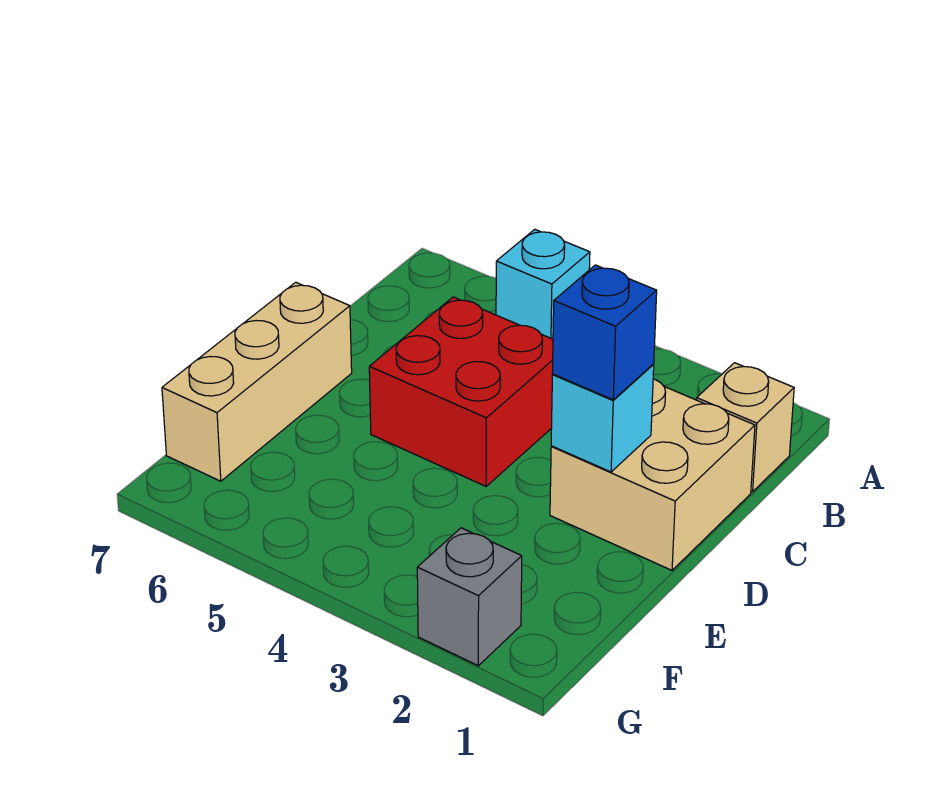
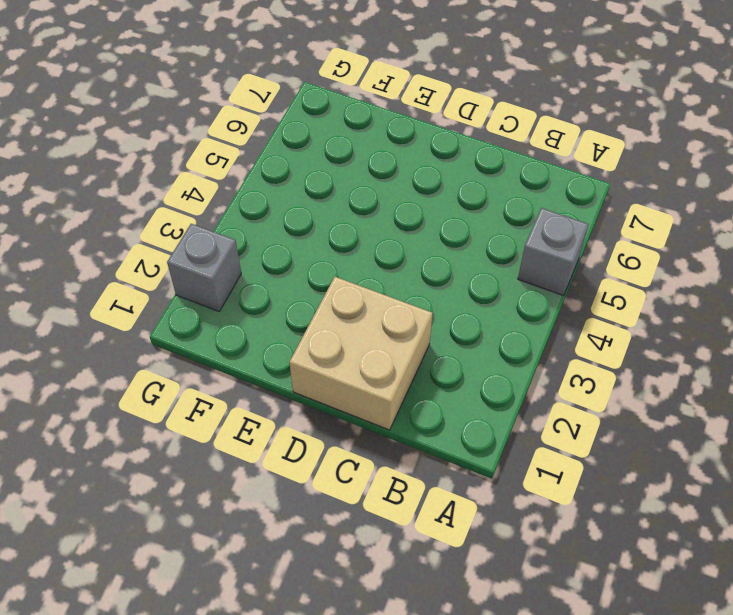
grey brick A5 level 1 -> cyan brick A5 level 1
none -> tan brick B1 level 1
none -> red brick C4:D5 level 1

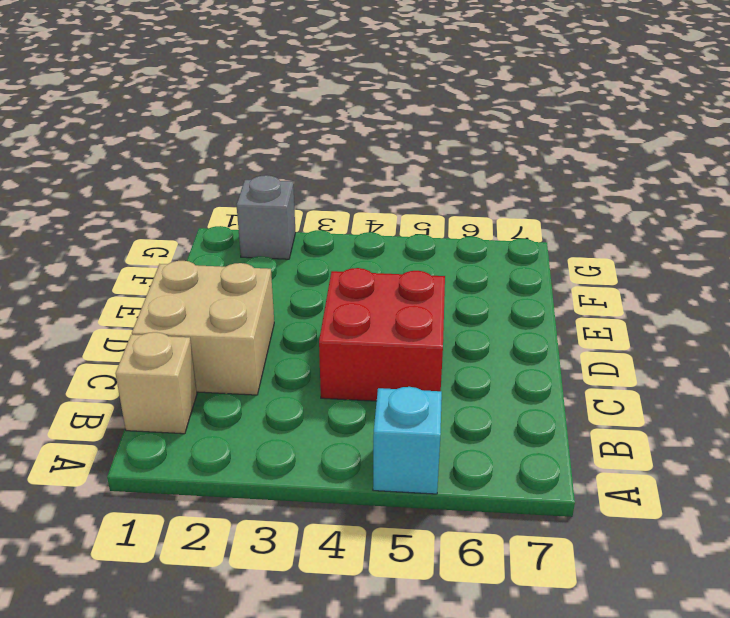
none -> tan brick D7:F7 level 1
none -> cyan brick D2 level 2

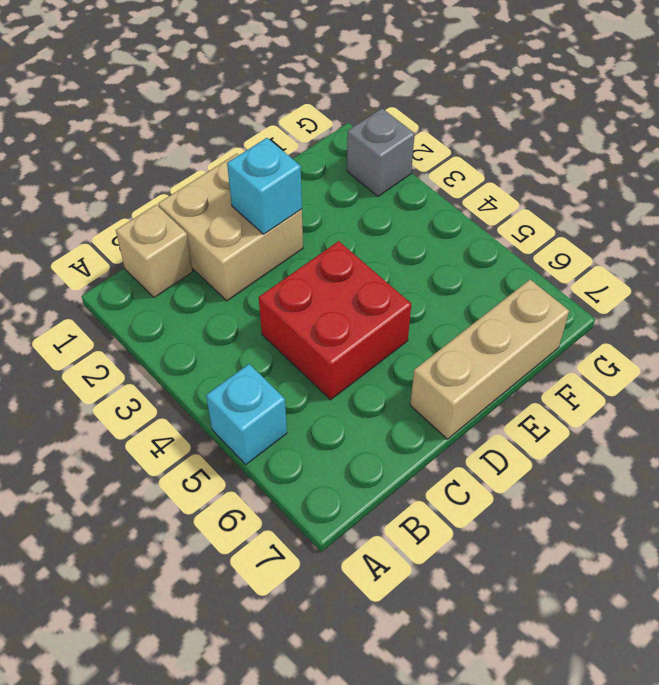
none -> blue brick D2 level 3

